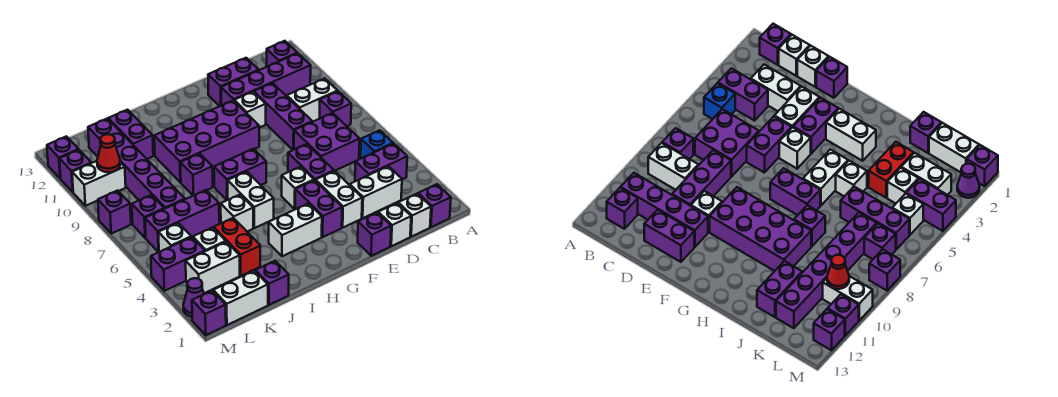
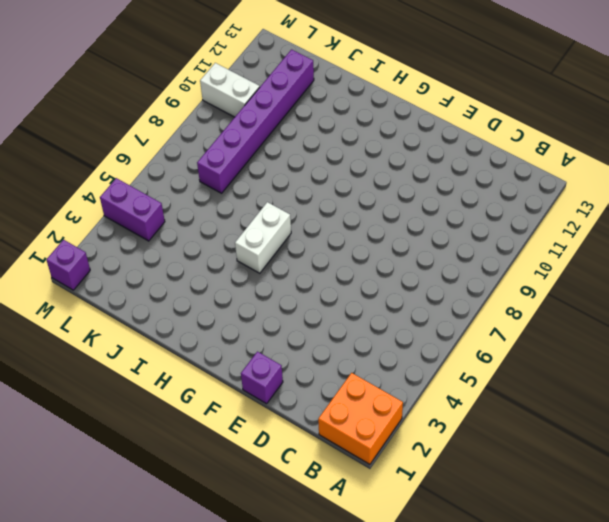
orange brick A1:B2 level 1 -> purple brick B1 level 1
none -> purple brick B4:C4 level 1
none -> blue brick B5 level 1
none -> purple brick B8 level 1
none -> white brick B9:C9 level 1

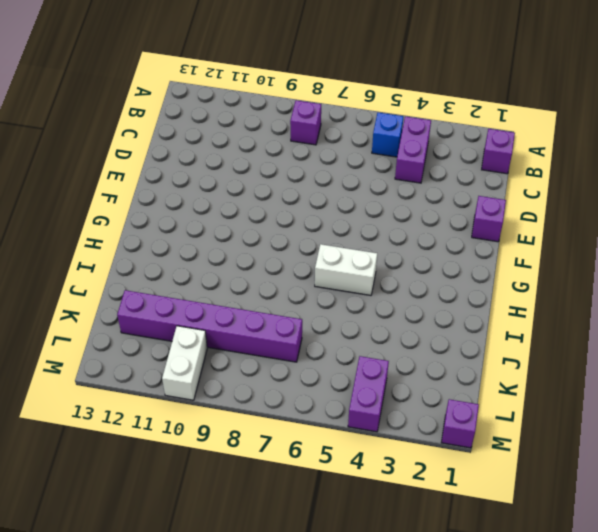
none -> white brick B9:C9 level 1
none -> purple brick B11:E11 level 1
none -> purple brick B12 level 1
none -> white brick C1 level 1

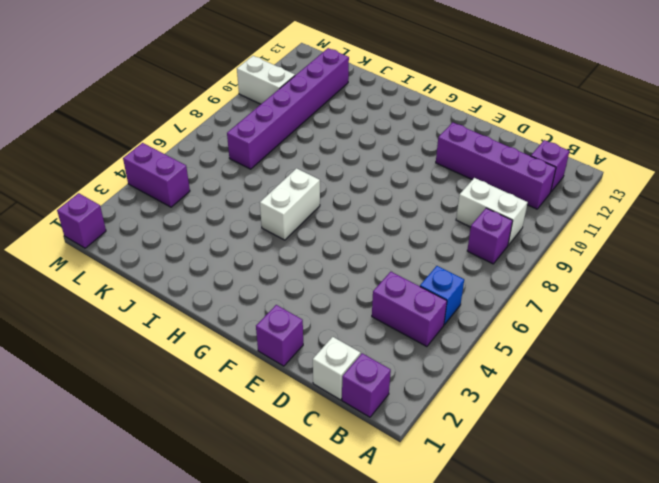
none -> white brick C3:D3 level 1
none -> purple brick C6:D7 level 1
none -> white brick D1 level 1
none -> purple brick D8:D10 level 1

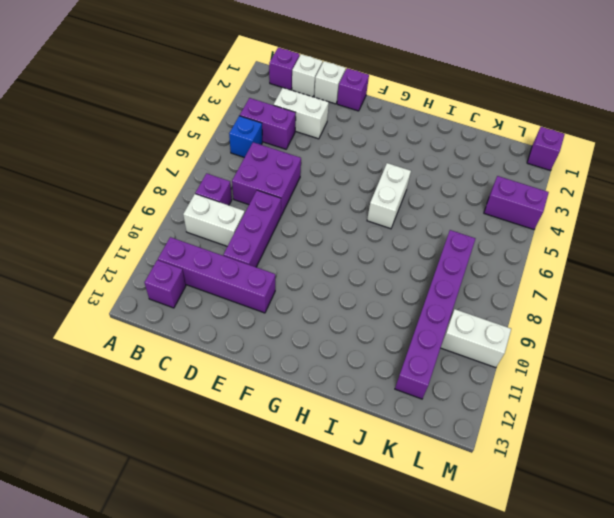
none -> purple brick D12:E12 level 1
none -> white brick E3:E4 level 1
none -> purple brick E5:E6 level 1
none -> white brick E10 level 1

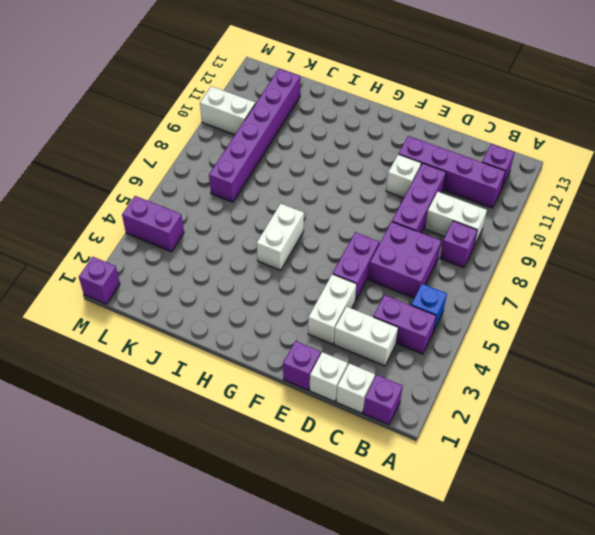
none -> purple brick D12:E12 level 1
none -> purple brick F3:F4 level 1
none -> white brick F5 level 1
none -> purple brick F9:I10 level 1

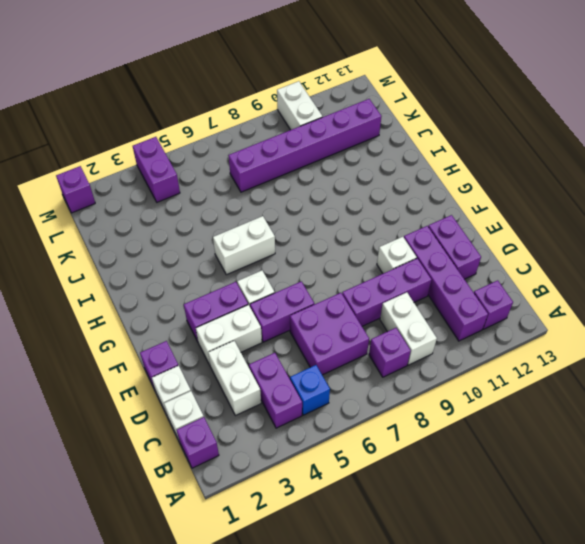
none -> purple brick F9:I10 level 1
none -> white brick G3:H3 level 1
none -> purple brick G7:H7 level 1
none -> white brick I5 level 1

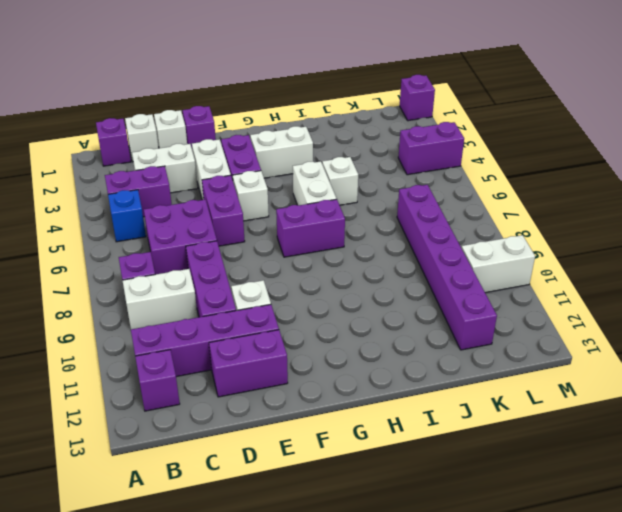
none -> purple brick F9:I10 level 1
none -> purple brick I8 level 1
none -> purple brick J1 level 1
none -> red brick J3:J4 level 1

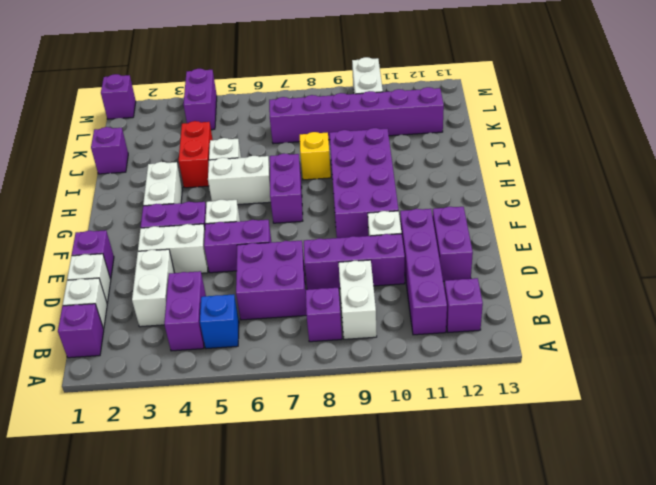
red brick I4:J4 level 1 -> red brick J3:J4 level 1
yellow brick I8 level 1 -> purple brick I8 level 1
none -> purple brick J6:L6 level 1
none -> purple brick J11:J12 level 1
none -> white brick K1:L1 level 1
none -> white brick K3:L3 level 1

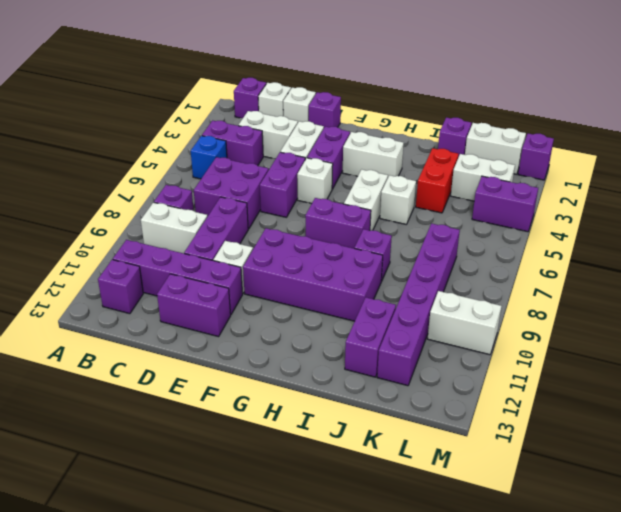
none -> purple brick J6:L6 level 1
none -> white brick K4 level 1
none -> white brick L5 level 1
none -> purple brick L7 level 1

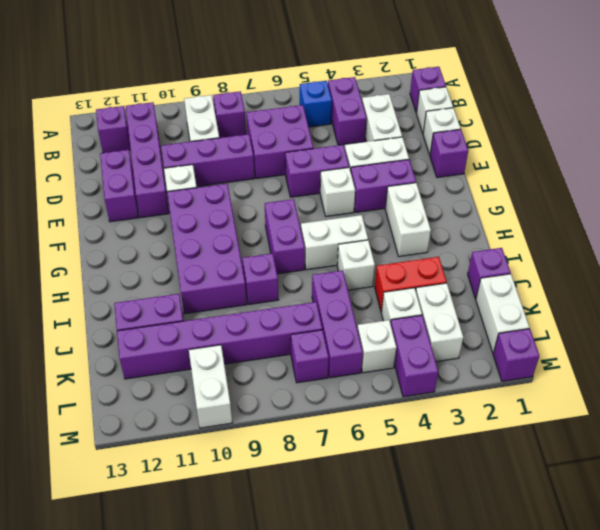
none -> purple cone M2 level 1
none -> purple brick M8 level 1
none -> purple brick M11 level 1
none -> purple brick M12 level 1

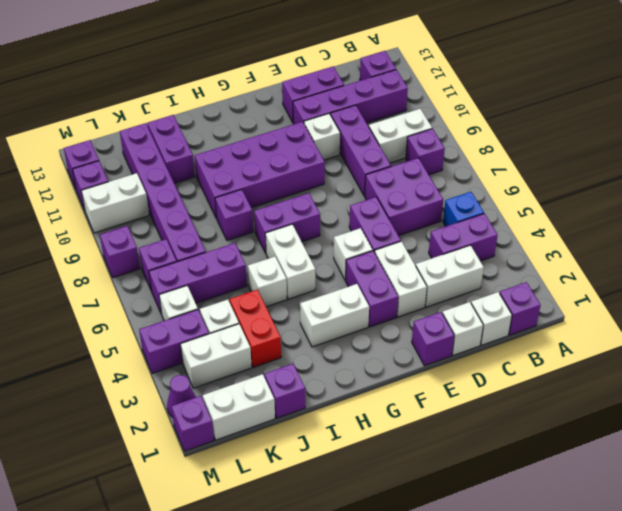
none -> red cone L10 level 2

